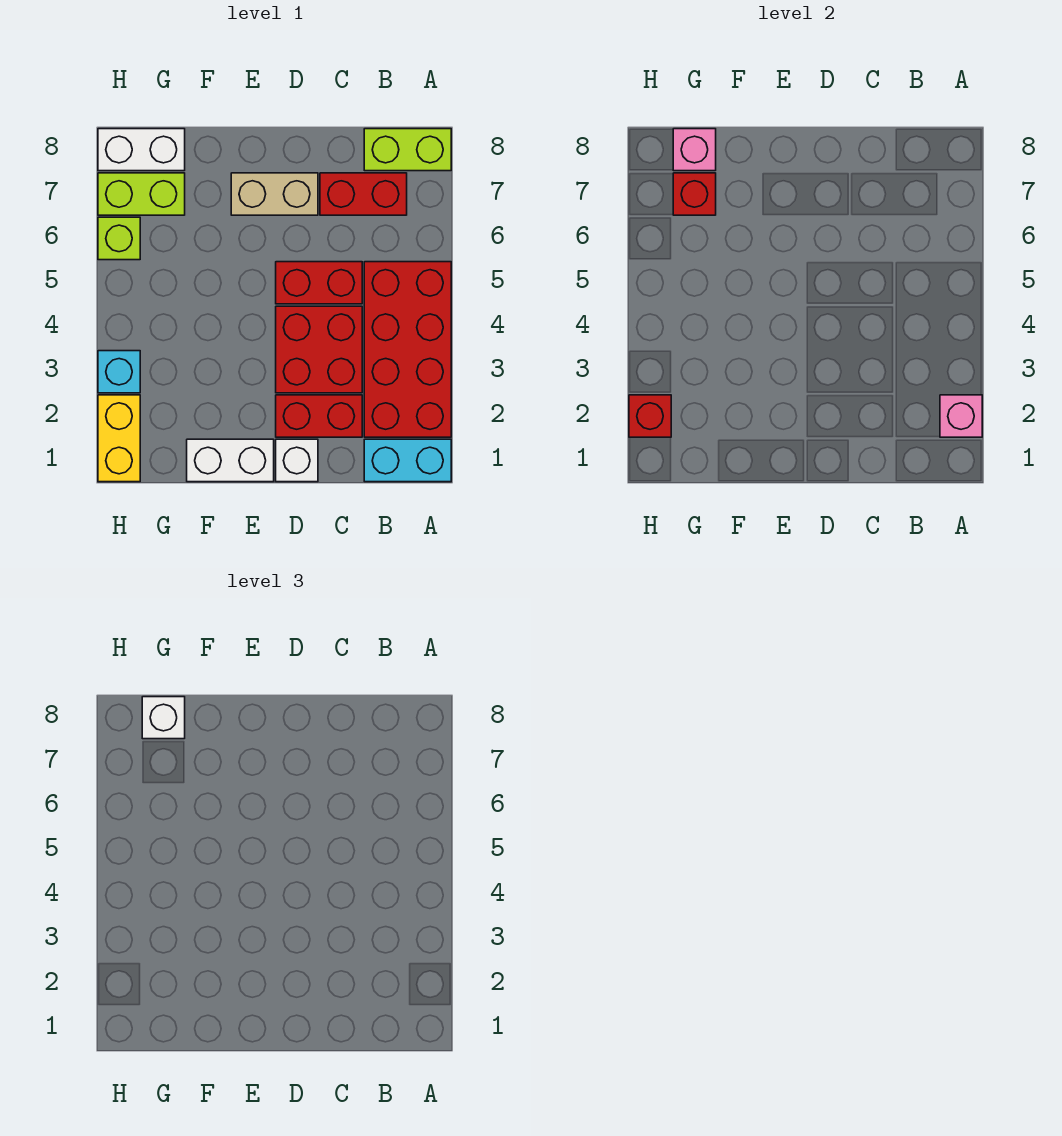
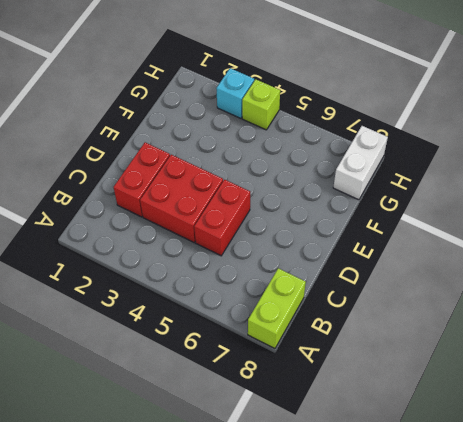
lime brick H4 level 1 -> lime brick H6 level 1
none -> cyan brick A1:B1 level 1
none -> red brick A2:B5 level 1
none -> red brick B7:C7 level 1

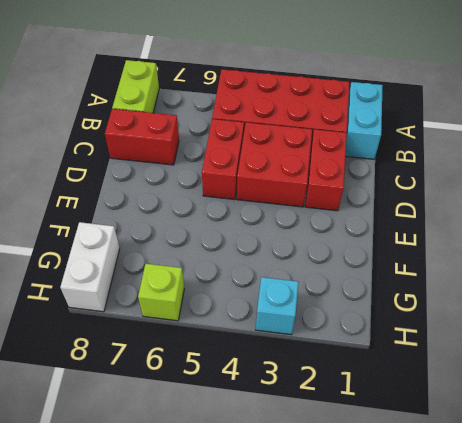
red brick C7:C8 level 1 -> red brick B7:C7 level 1
none -> white brick D1 level 1
none -> tan brick D7:E7 level 1
none -> white brick E1:F1 level 1

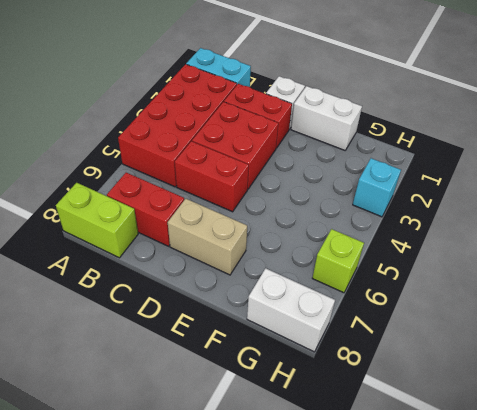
none -> lime brick G7:H7 level 1
none -> yellow brick H1:H2 level 1
none -> pink brick A2 level 2

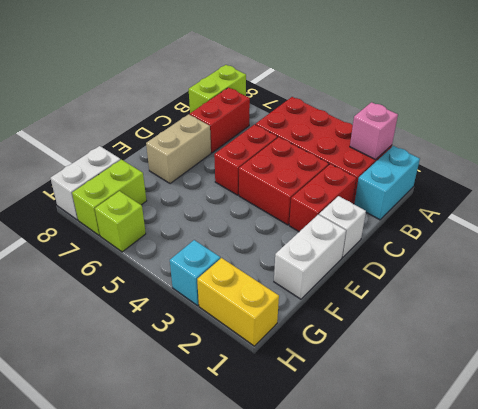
none -> red brick G7 level 2
none -> pink brick G8 level 2
none -> red brick H2 level 2

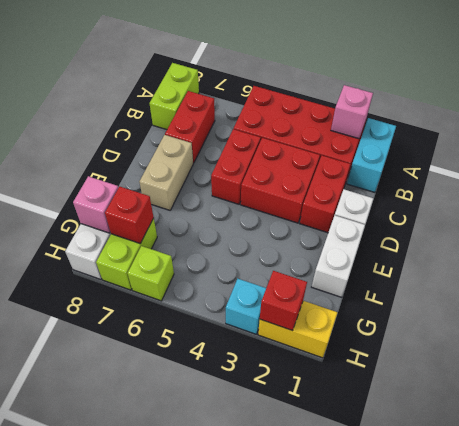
none -> white brick G8 level 3

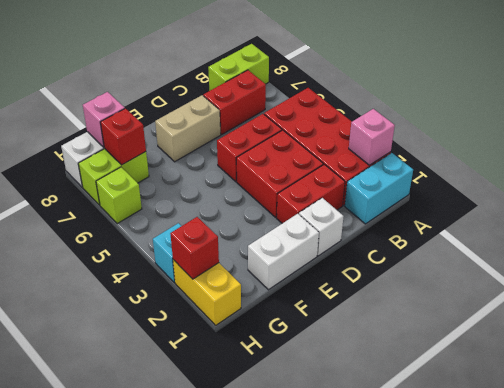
none -> white brick G8 level 3

